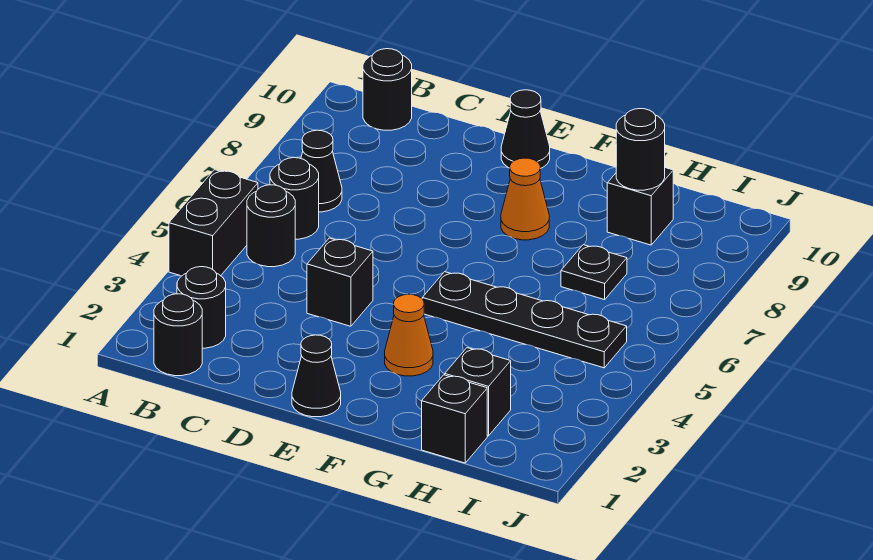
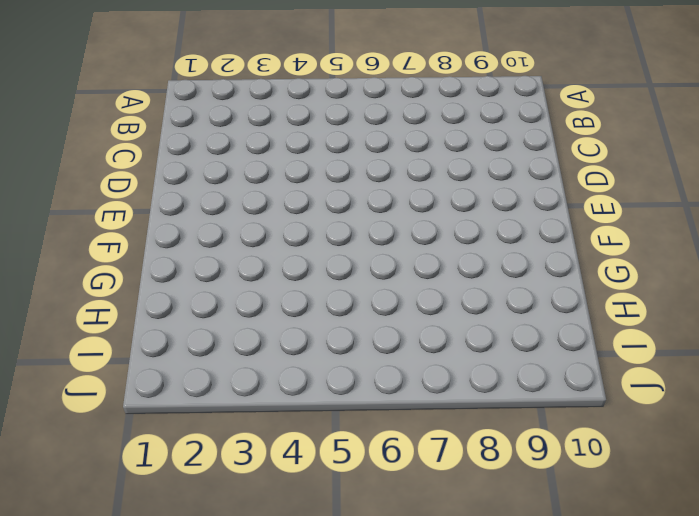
none -> black brick A4:A5 level 1
none -> black round brick B1 level 1
none -> black round brick B2 level 1

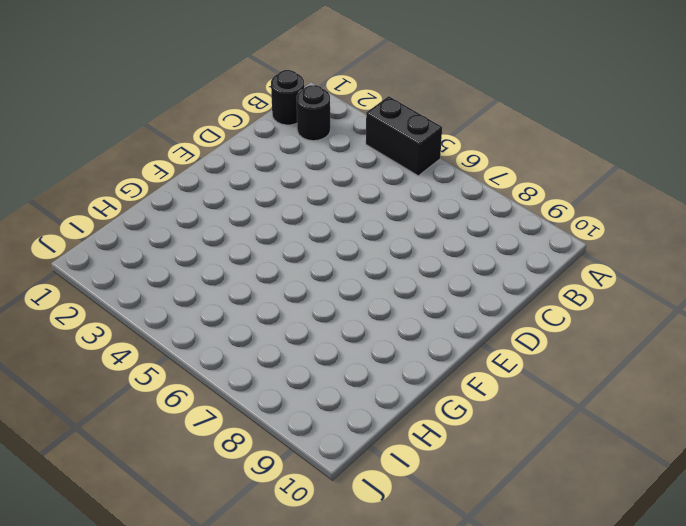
none -> black round brick B5 level 1
none -> black round brick B6 level 1
none -> black cone B7 level 1

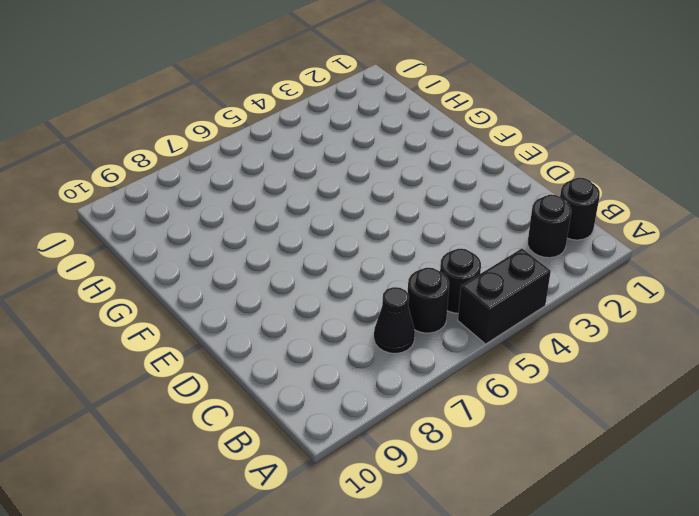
none -> black round brick B10 level 1
none -> black brick D4 level 1
none -> black cone E1 level 1

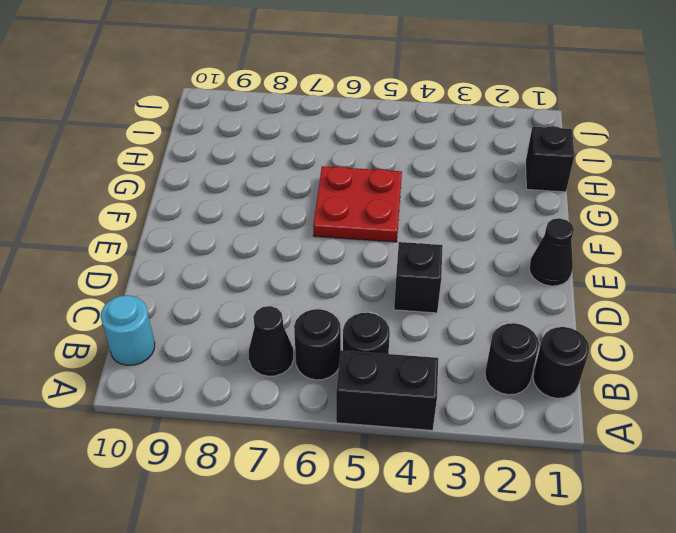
cyan round brick B10 level 1 -> black round brick B10 level 1
red plate F5:G6 level 1 -> black plate F5:I5 level 1
none -> black cone E10 level 1
none -> orange cone F3 level 1
none -> orange cone F8 level 1

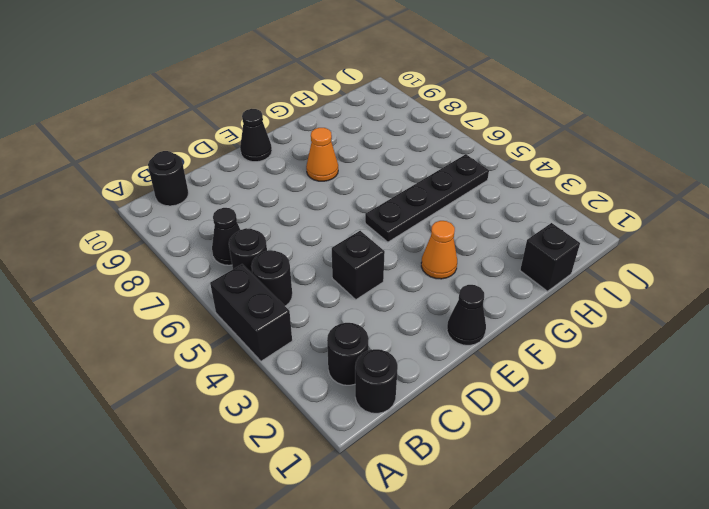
none -> black brick H2 level 1
none -> black plate H7 level 1
none -> black brick H9 level 1

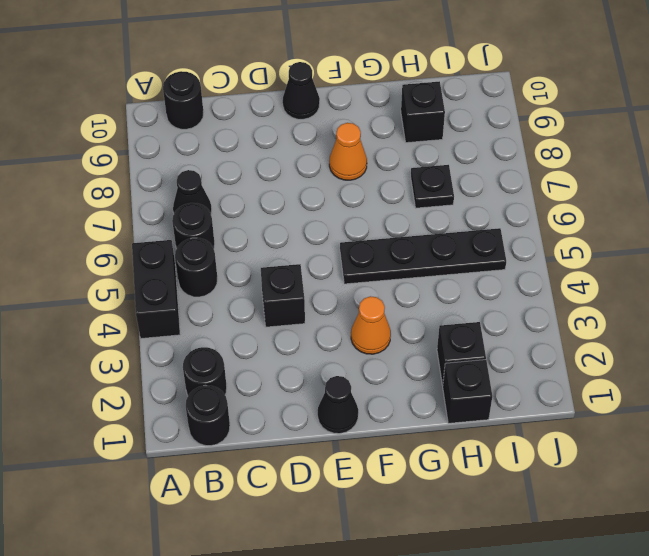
none -> black round brick H9 level 2

